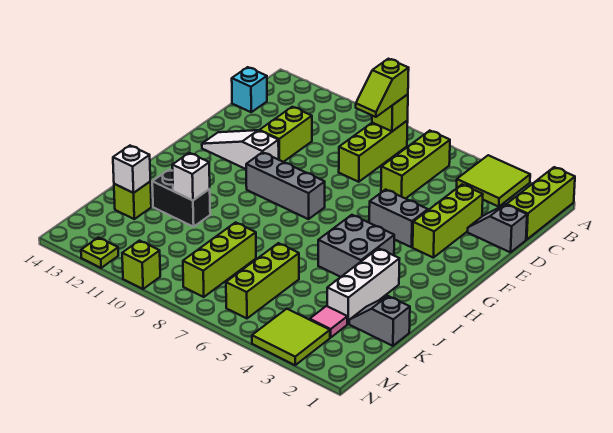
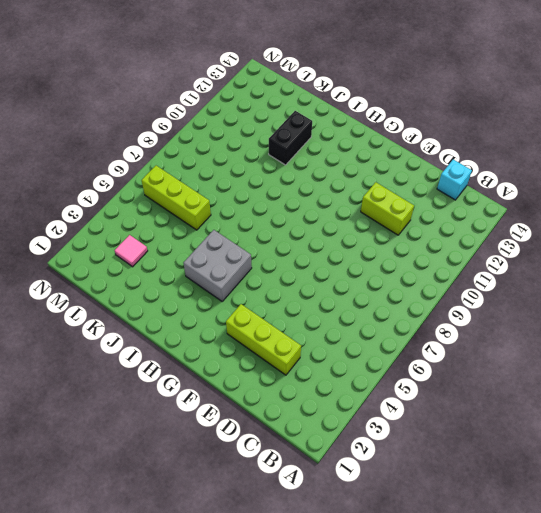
none -> lime brick A1:C1 level 1
none -> lime tile A3:B4 level 1
none -> lime brick B6:D6 level 1

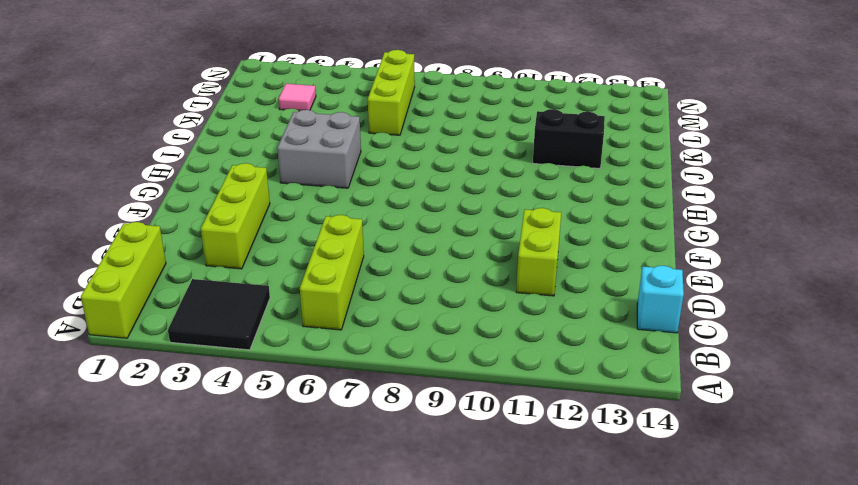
black tile A3:B4 level 1 -> lime tile A3:B4 level 1
none -> lime brick B8:D8 level 1
none -> grey slope D1:D2 level 1 top 1
none -> grey brick F4:F5 level 1

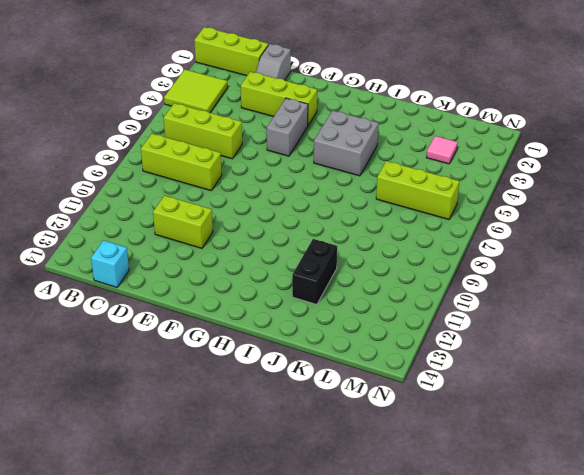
none -> white slope F11:F13 level 1 top 11
none -> grey brick G8:G10 level 1
none -> white brick I3:K3 level 1

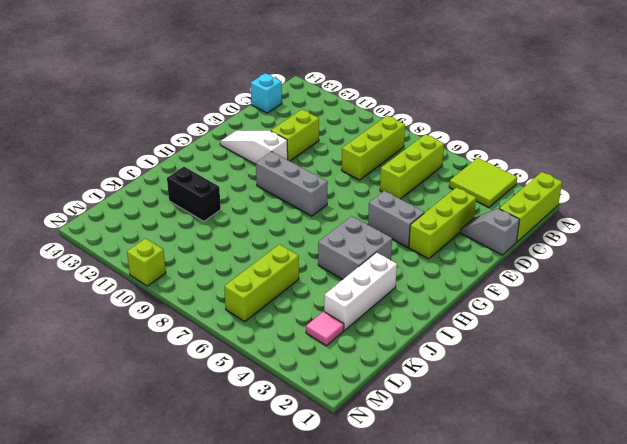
none -> grey slope K1:K2 level 1 top 1
none -> lime brick K8:M8 level 1
none -> lime brick K13 level 1

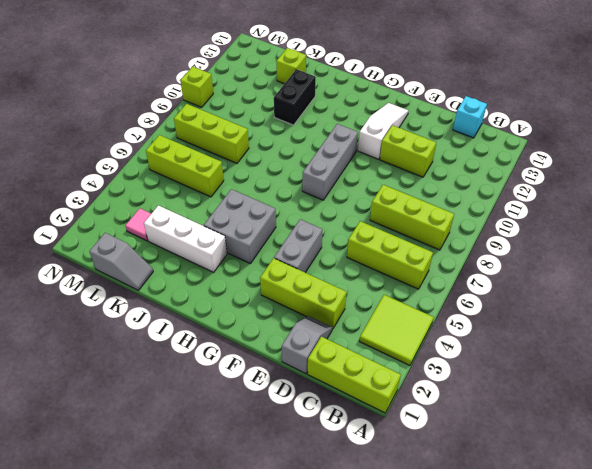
grey slope K1:L1 level 1 top L -> grey slope K1:K2 level 1 top 1
none -> lime tile M3:N4 level 1
none -> lime plate N12 level 1
none -> lime brick B8 level 2

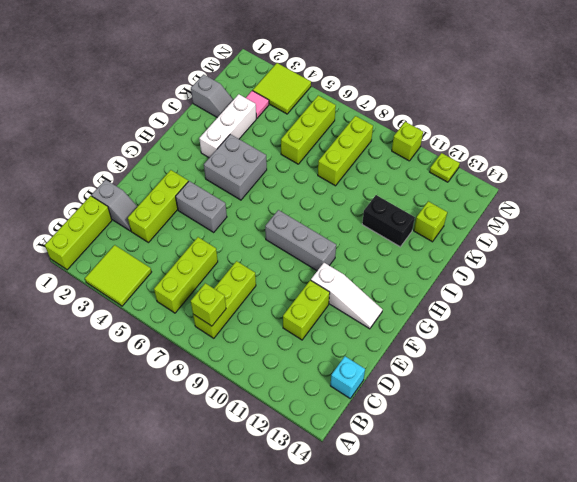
none -> white brick J11 level 2
none -> white brick K13 level 2
none -> lime slope B8:C8 level 3 top B

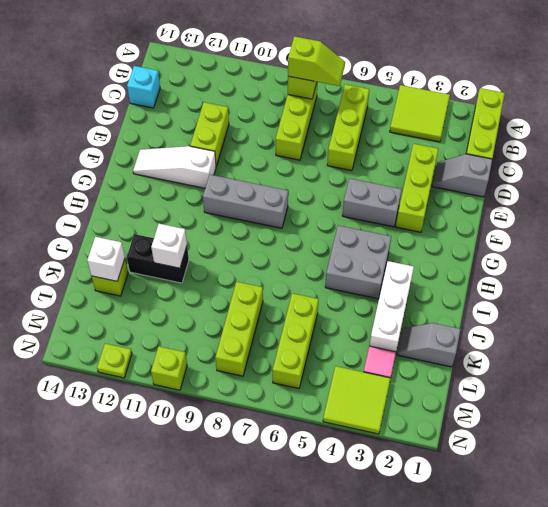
lime slope B7:B8 level 3 top 8 -> lime slope B8:C8 level 3 top B

